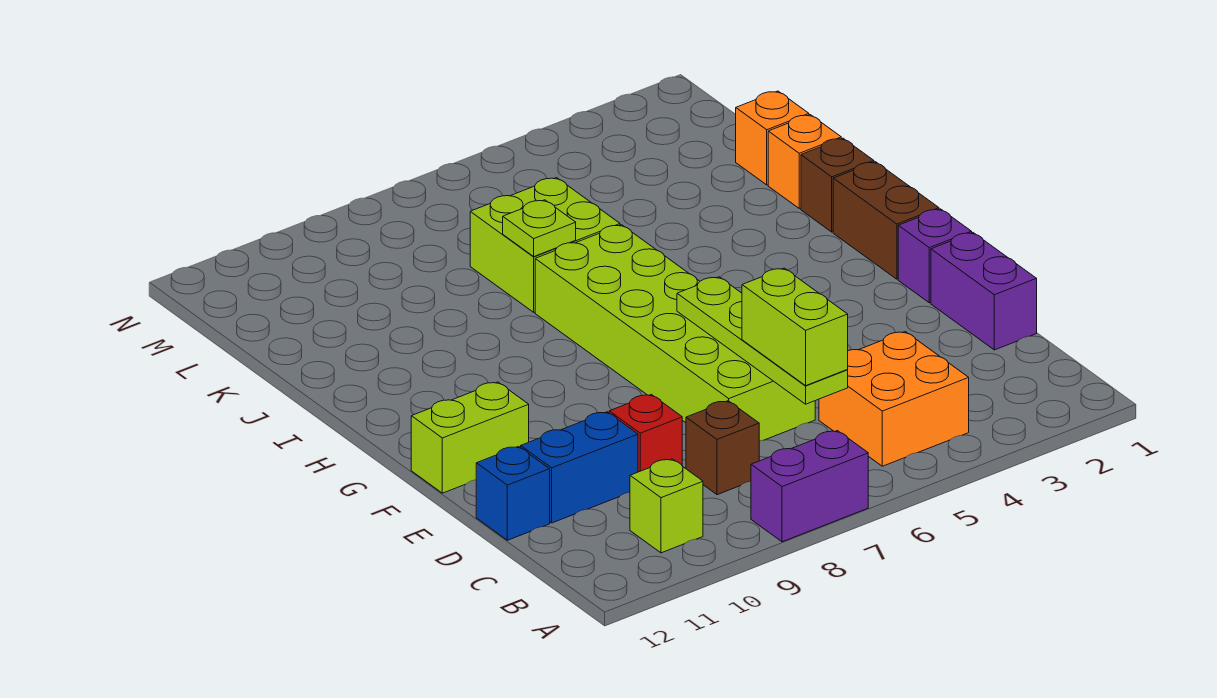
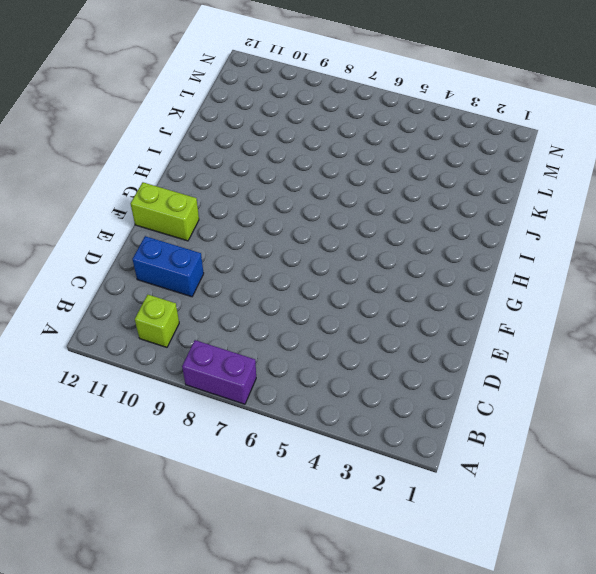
none -> orange brick B4:C5 level 1
none -> brown brick C8 level 1
none -> purple brick D1:E1 level 1

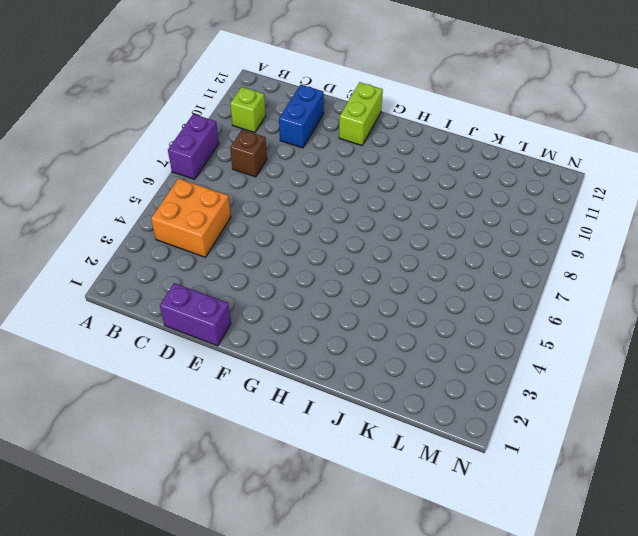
none -> lime brick D6:I7 level 1
none -> red brick D9 level 1
none -> blue brick D12 level 1

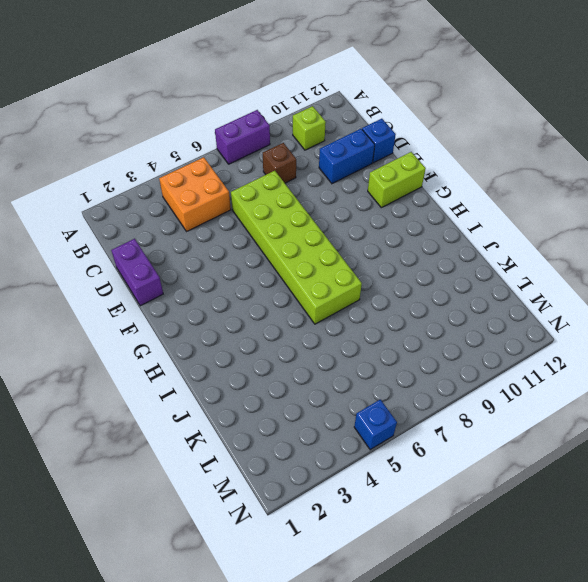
blue brick N5 level 1 -> none
none -> red brick D9 level 1
none -> purple brick F1 level 1
none -> brown brick G1:H1 level 1

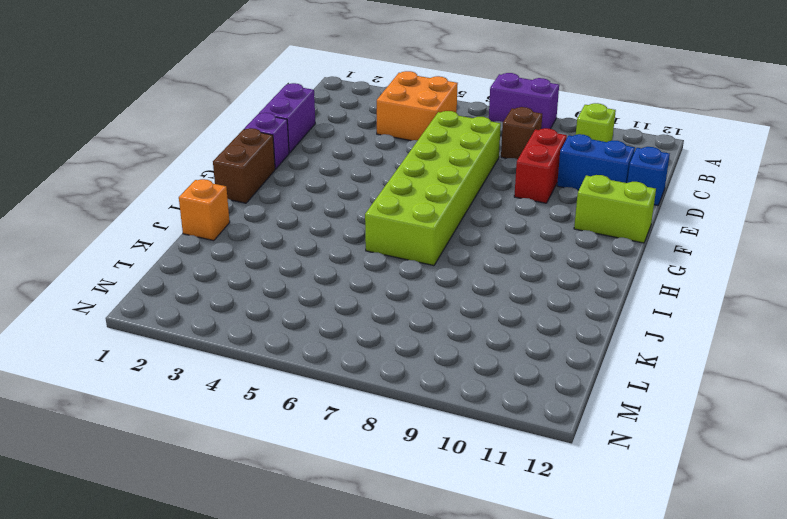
red brick D9:E9 level 1 -> red brick D9 level 1
none -> brown brick I1 level 1
none -> lime brick J6:K7 level 1
none -> orange brick K1 level 1

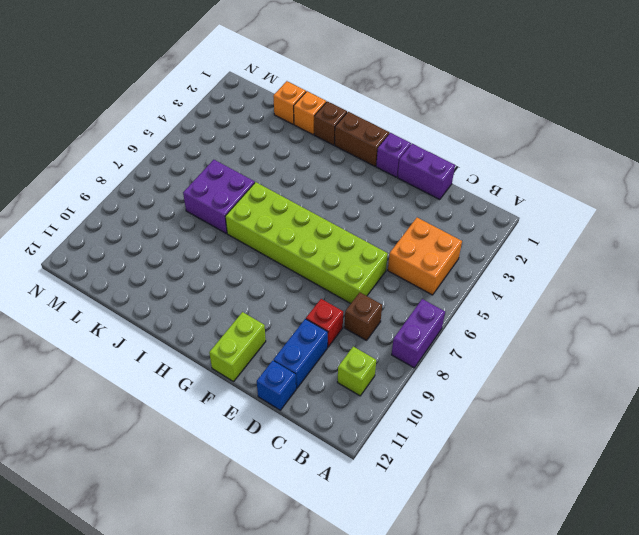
purple brick J6:K7 level 1 -> lime brick J6:K7 level 1
none -> lime plate C6:F6 level 2
none -> lime plate J7 level 2
none -> lime brick C6:D6 level 3

